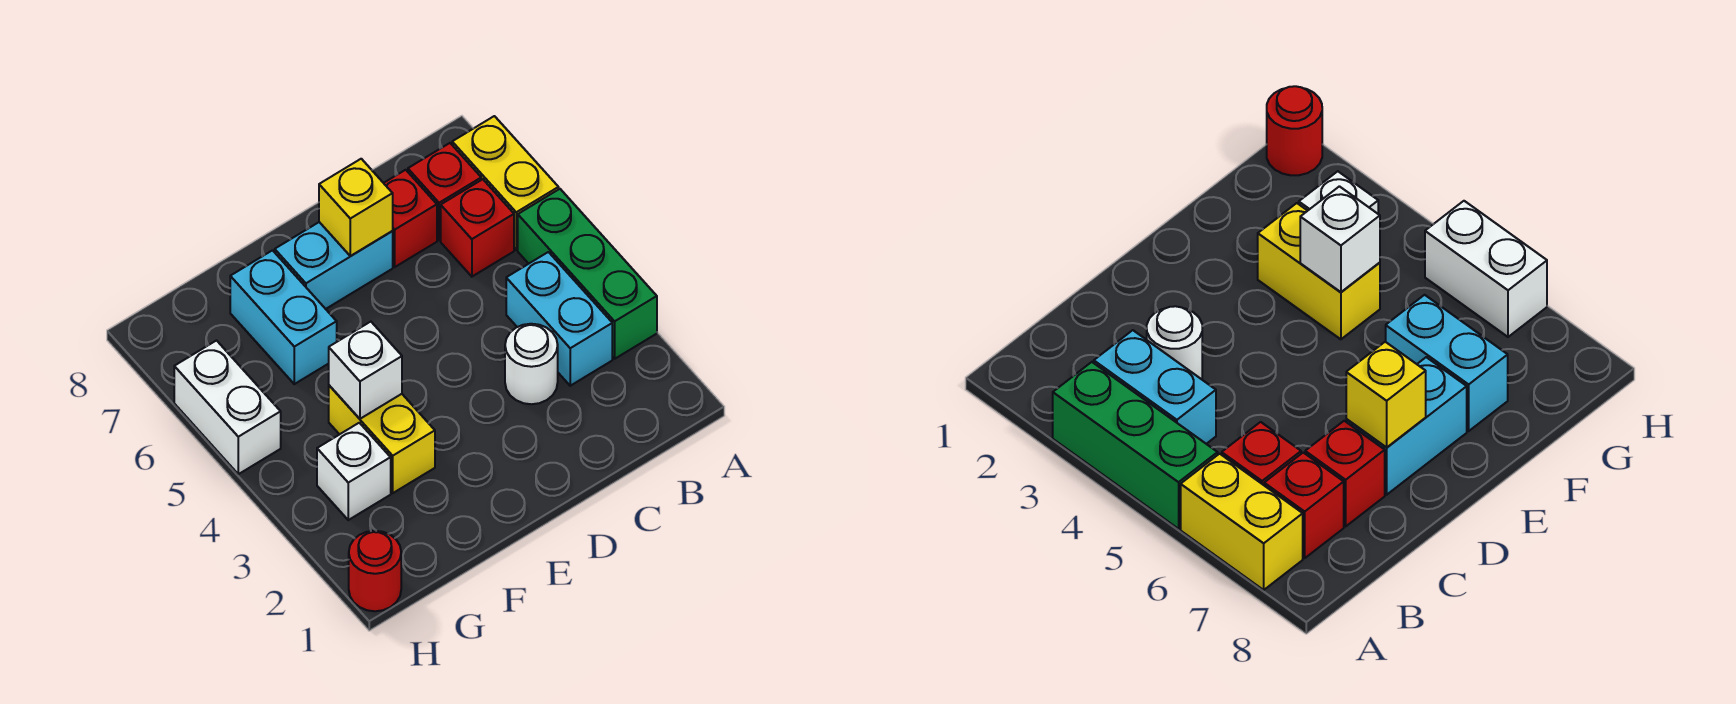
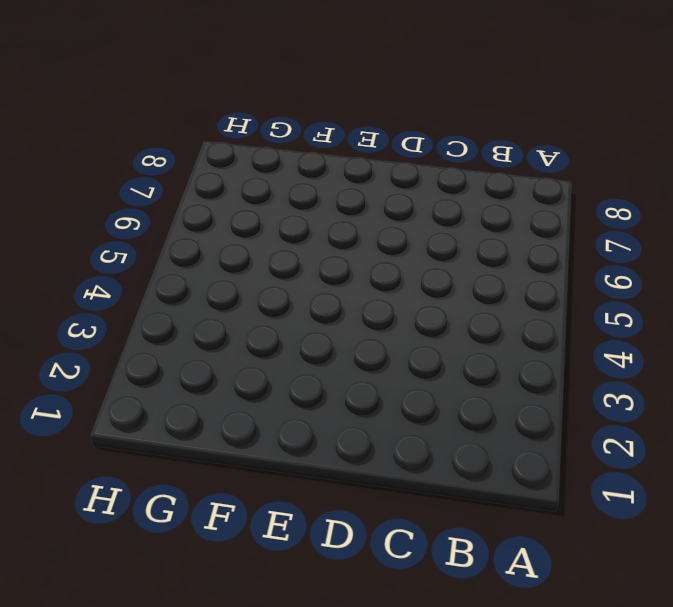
none -> green brick A3:A5 level 1
none -> yellow brick A6:A7 level 1
none -> cyan brick B3:B4 level 1

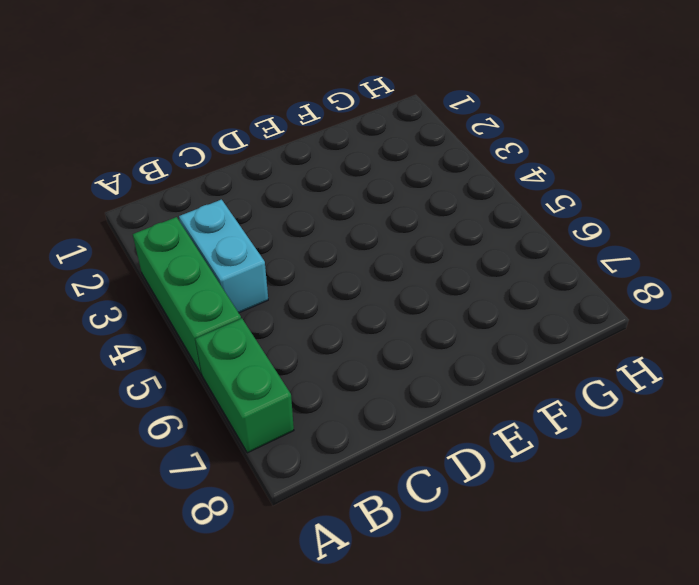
green brick A6:A7 level 1 -> yellow brick A6:A7 level 1
none -> red brick B6 level 1
none -> red brick B7 level 1
none -> white round brick C3 level 1

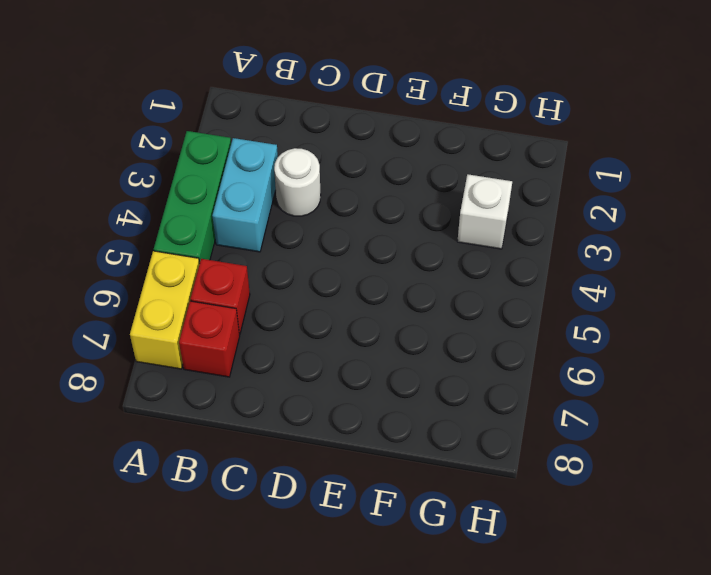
none -> red brick C7 level 1
none -> cyan brick D7:E7 level 1
none -> yellow brick F3:F4 level 1

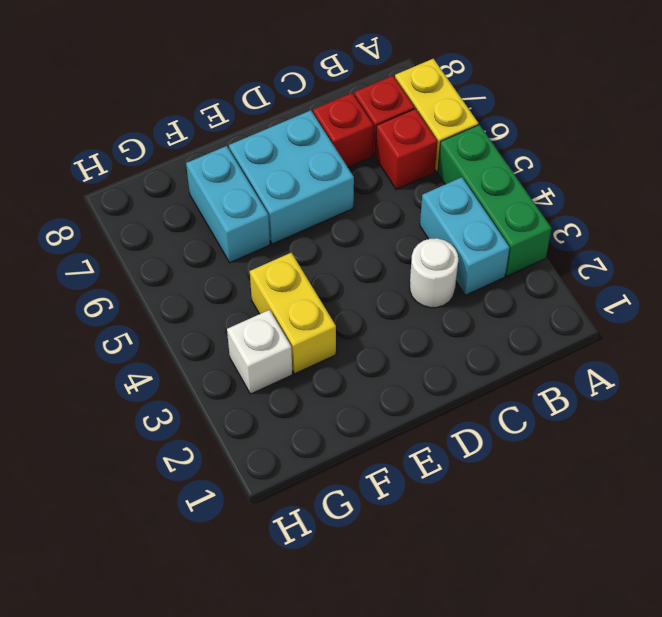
cyan brick D6:E7 level 1 -> cyan brick D7:E7 level 1
none -> red round brick H1 level 1
none -> white brick H5:H6 level 1
none -> yellow brick D7 level 2

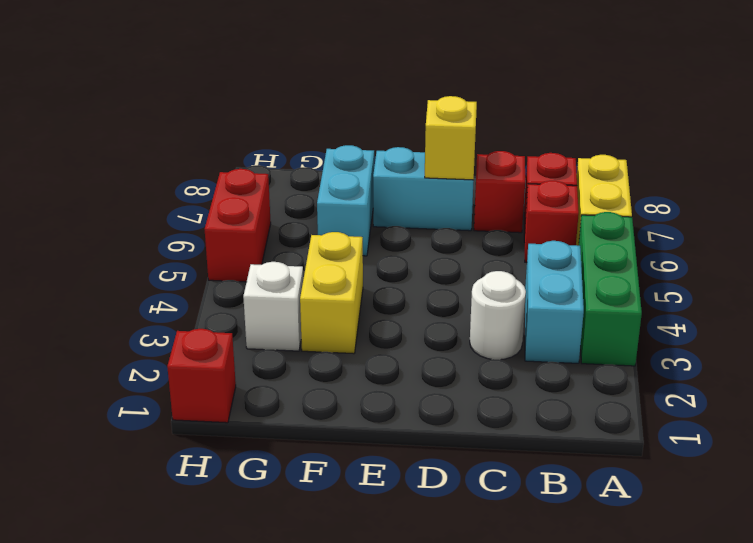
red brick H1 level 1 -> red round brick H1 level 1
red brick H5:H6 level 1 -> white brick H5:H6 level 1
none -> white brick F4 level 2

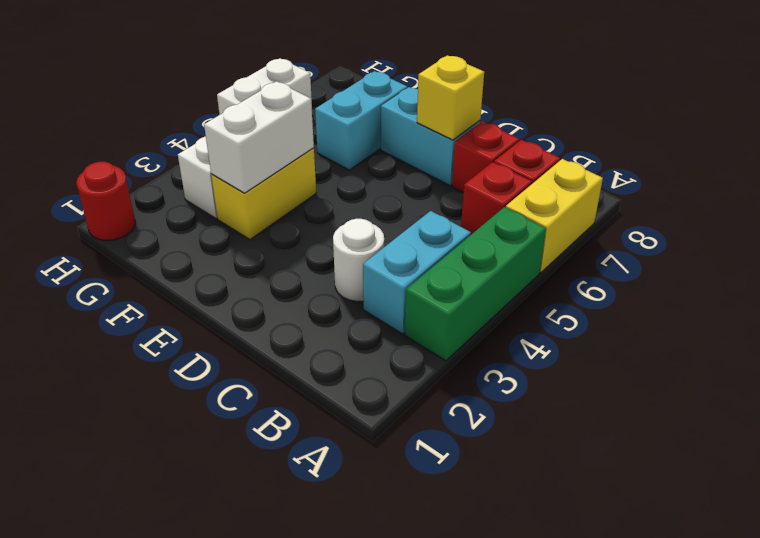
white brick F3:F4 level 2 -> white brick F4 level 2

